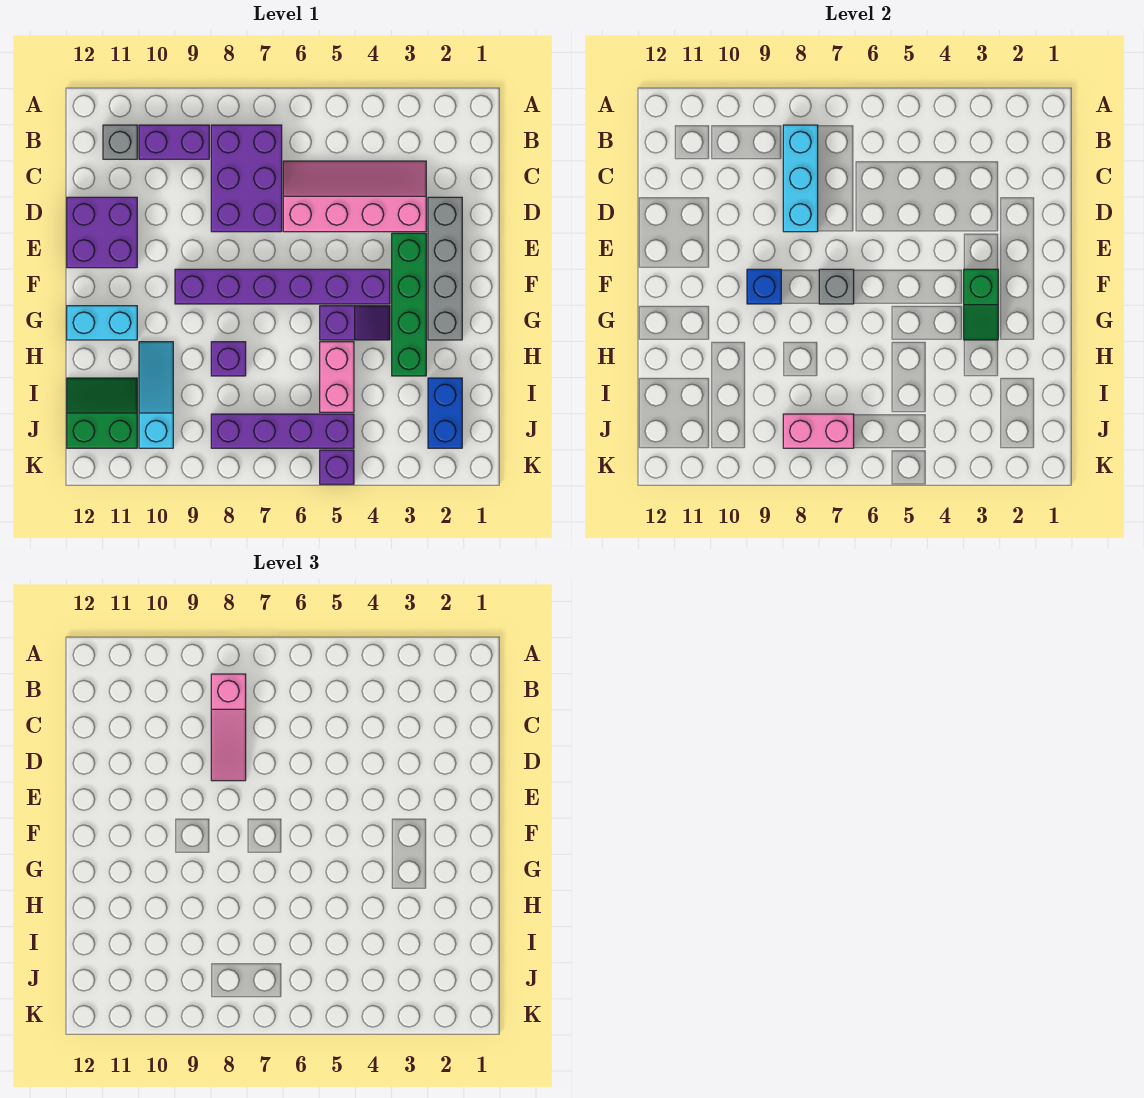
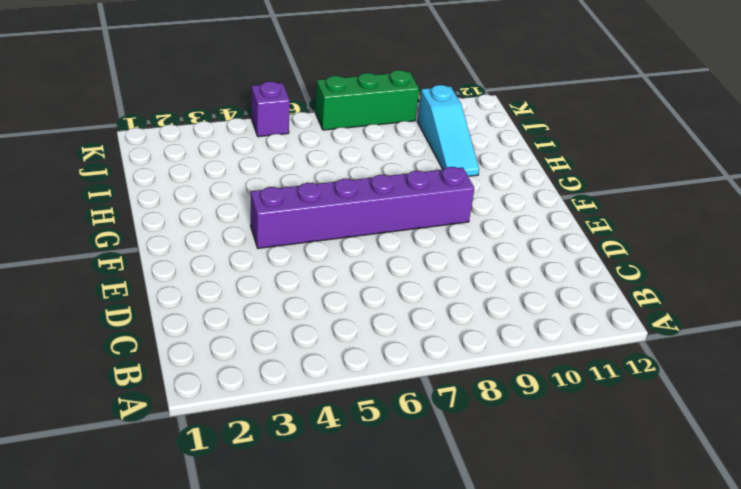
green brick K7:K9 level 1 -> none
none -> purple brick B7:D8 level 1
none -> purple brick B9:B10 level 1
none -> grey brick B11 level 1

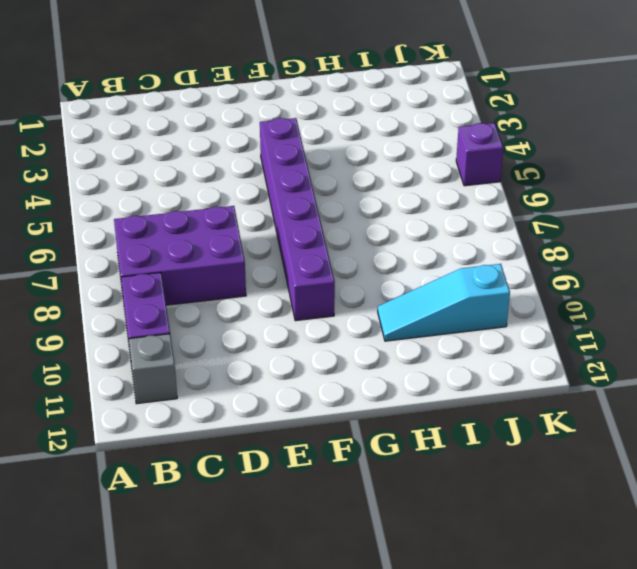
none -> pink slope C3:D6 level 1 top D
none -> grey brick D2:G2 level 1
none -> purple brick D11:E12 level 1

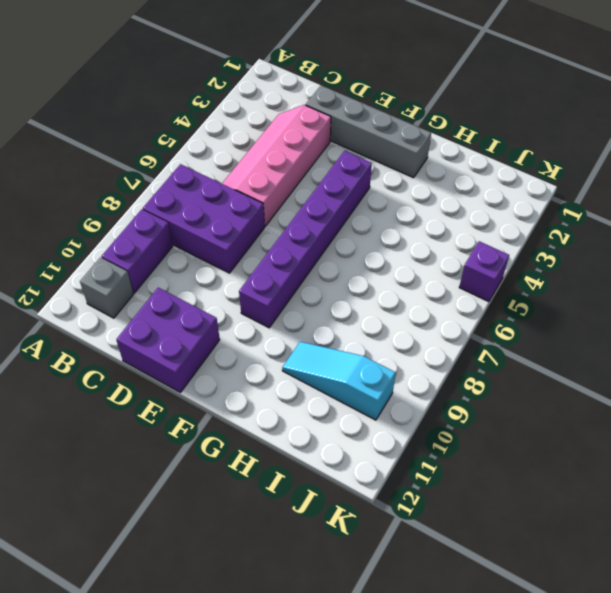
none -> green brick E3:H3 level 1
none -> purple slope G4:G5 level 1 top 5
none -> cyan brick G11:G12 level 1

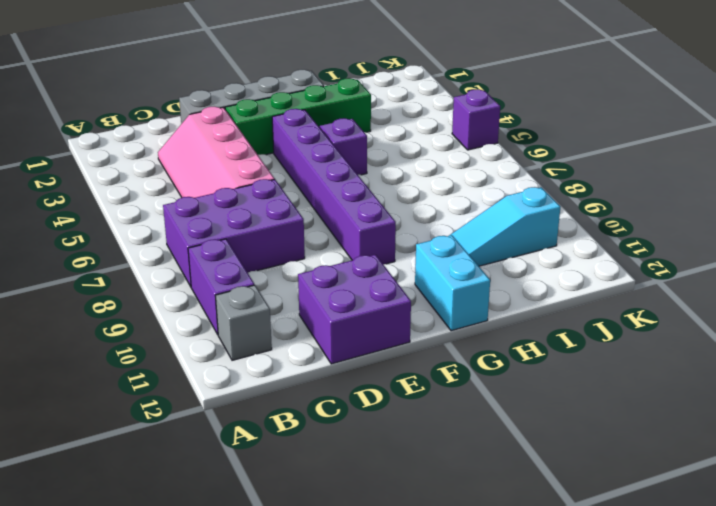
none -> pink brick H5:I5 level 1
none -> purple brick H8 level 1
none -> blue brick I2:J2 level 1

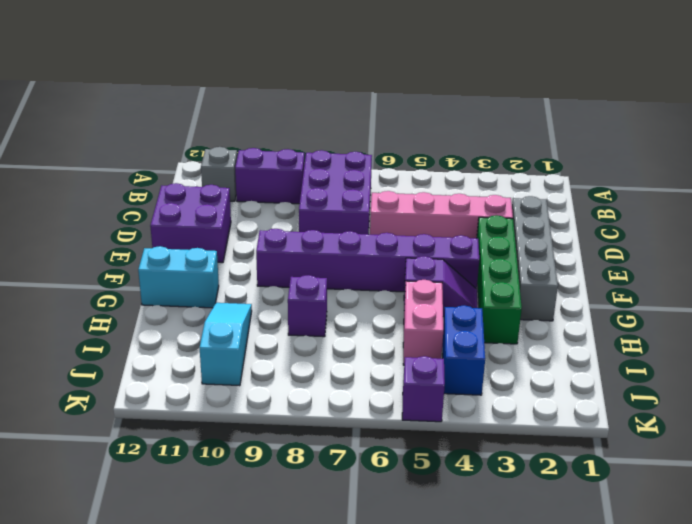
blue brick I4:J4 level 1 -> blue brick I2:J2 level 1
none -> green slope I11:J12 level 1 top J
none -> purple brick J5:J8 level 1
none -> cyan brick B8:D8 level 2

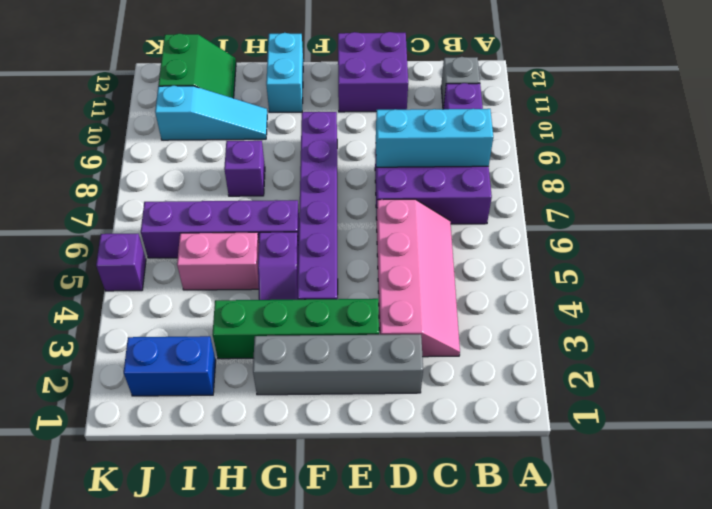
purple brick G6:J6 level 1 -> purple brick J5:J8 level 1
none -> green slope F3:G3 level 2 top F
none -> grey brick F7 level 2
none -> blue brick F9 level 2

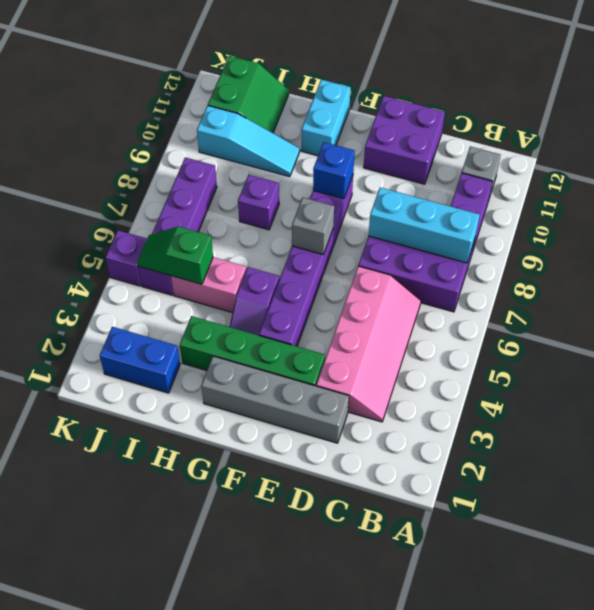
green slope I5:J5 level 2 top I -> green slope F3:G3 level 2 top F
none -> pink brick J7:J8 level 2
none -> pink slope B8:D8 level 3 top B

